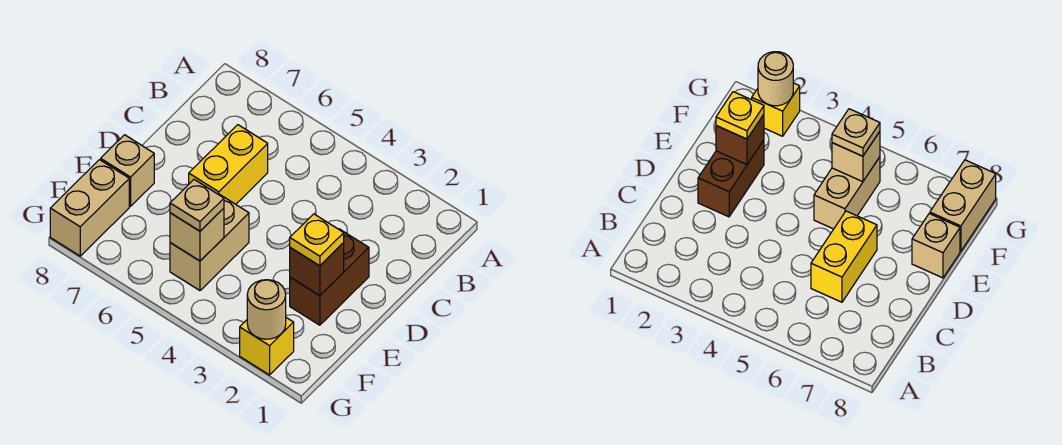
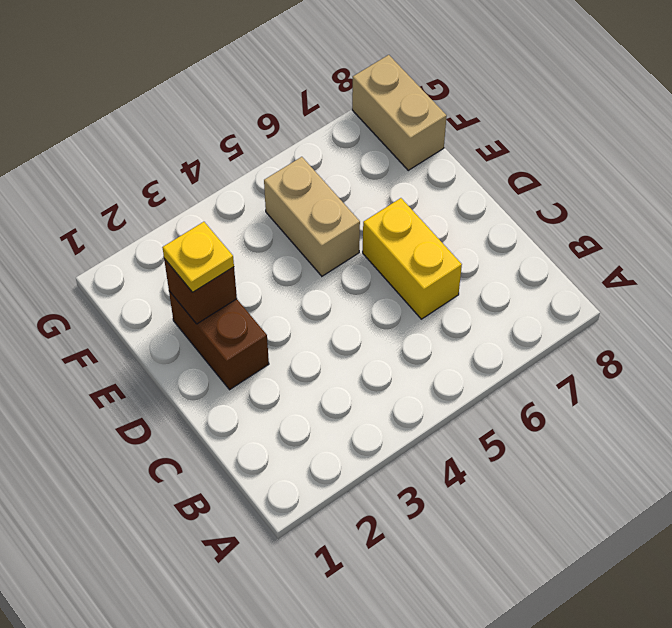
none -> tan brick E8 level 1
none -> yellow brick G2 level 1

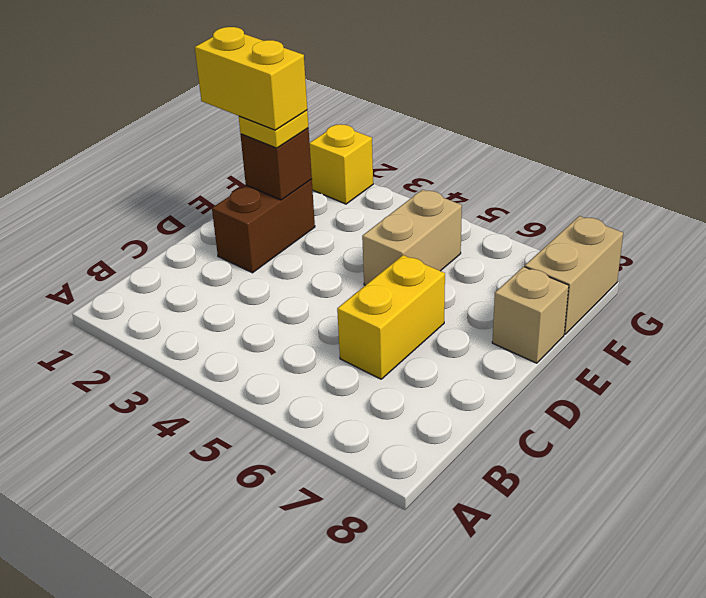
yellow brick E1:E2 level 4 -> none
none -> tan brick F5 level 2
none -> tan round brick G2 level 2

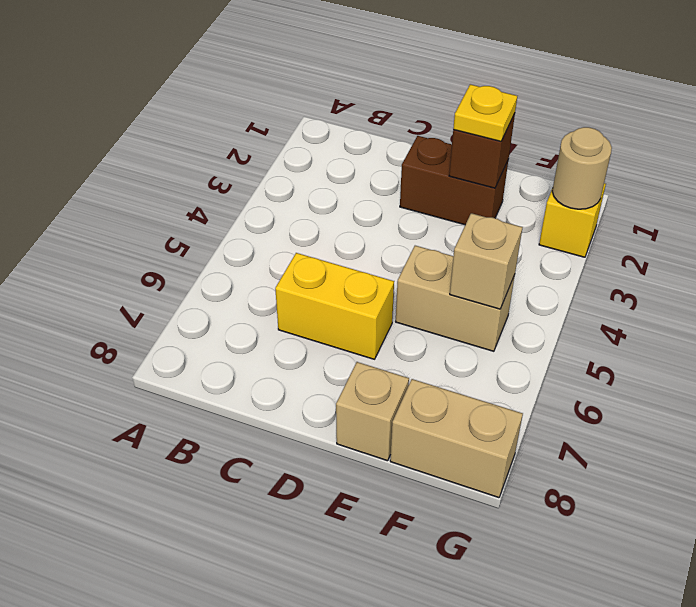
none -> tan plate F5 level 3

